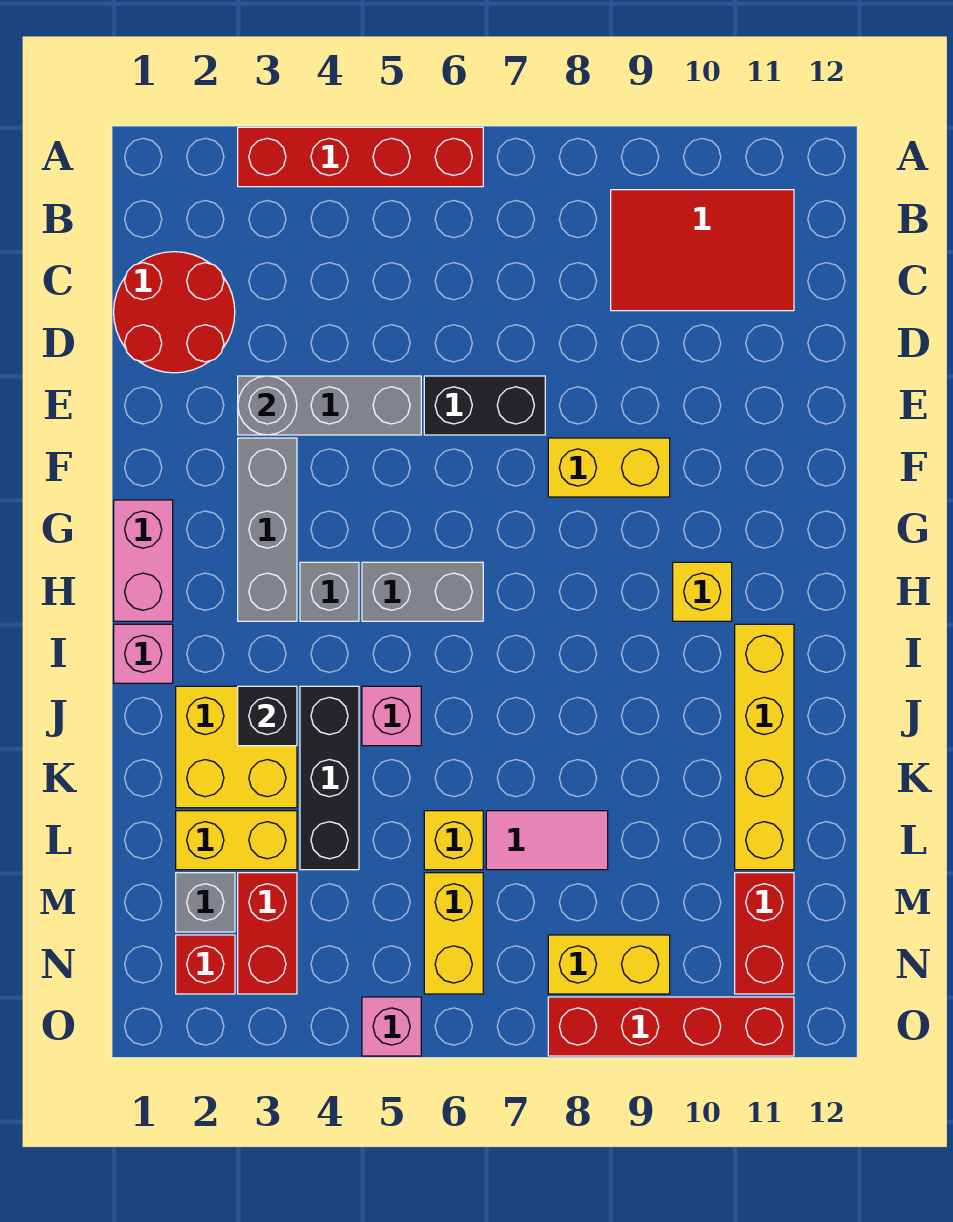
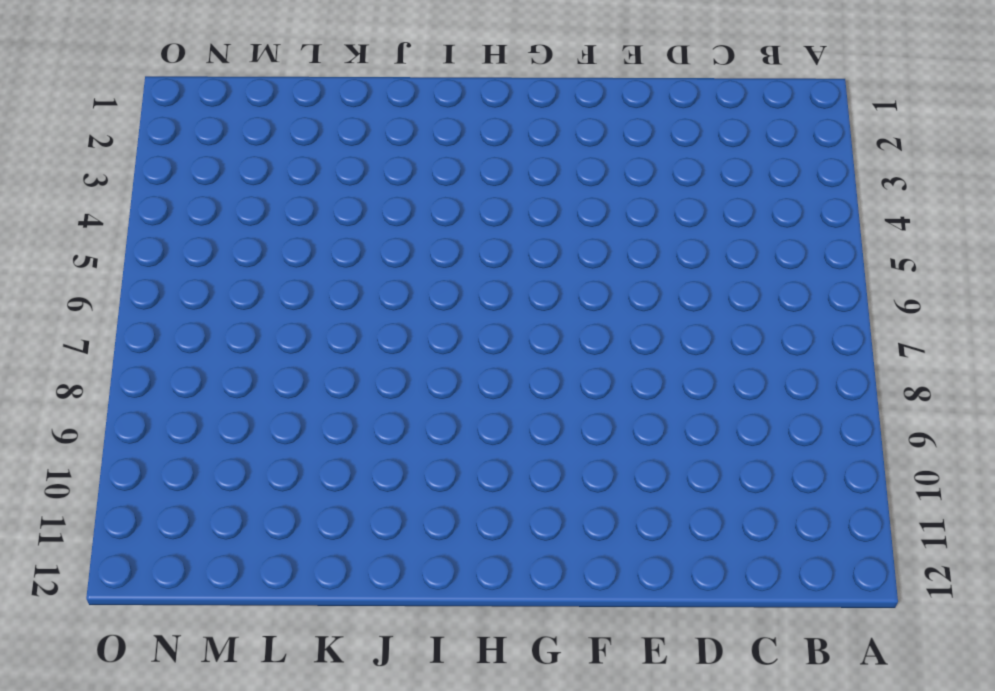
none -> red brick A3:A6 level 1
none -> red tile B9:C11 level 1
none -> red round brick C1:D2 level 1

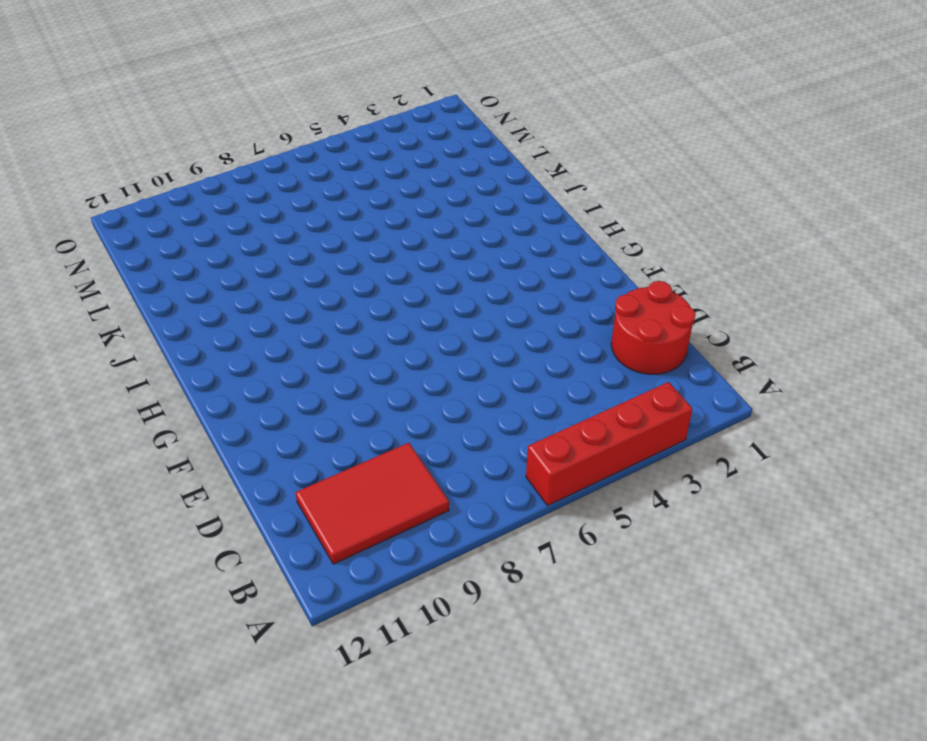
none -> grey brick E3:E5 level 1
none -> black brick E6:E7 level 1
none -> grey brick F3:H3 level 1

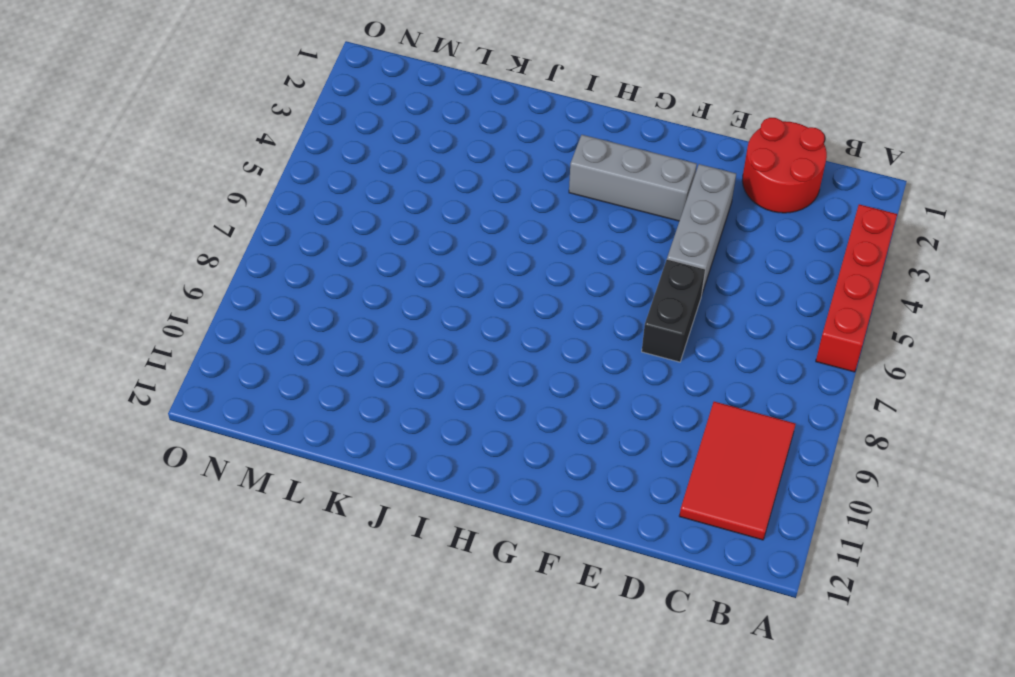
none -> yellow brick F8:F9 level 1
none -> pink brick G1:H1 level 1
none -> grey brick H4 level 1

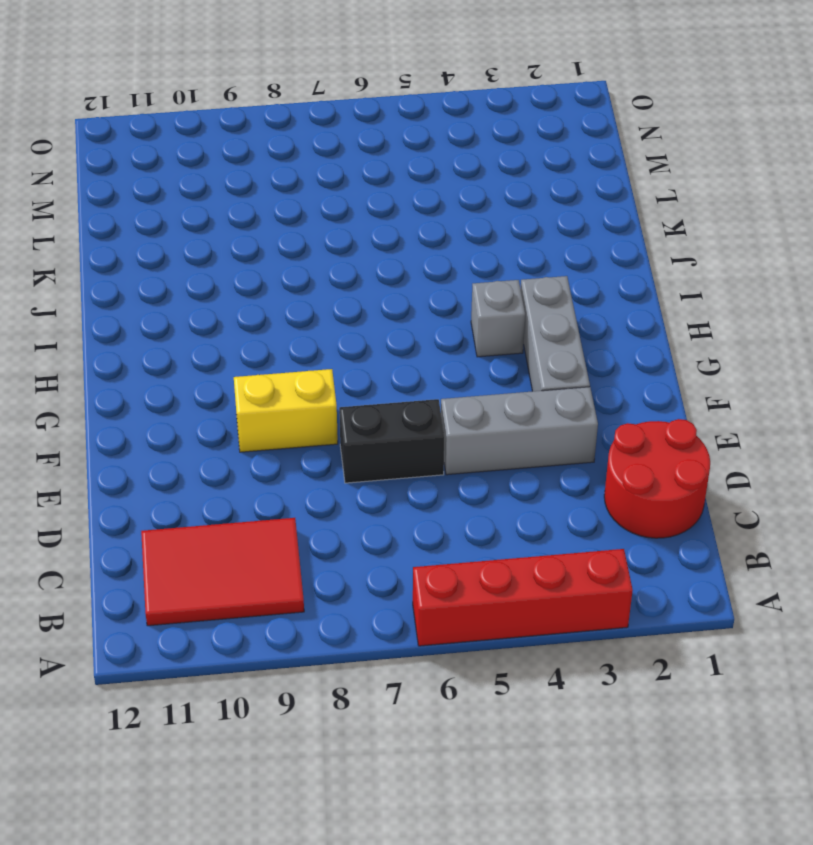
none -> pink brick G1:H1 level 1
none -> grey brick H5:H6 level 1
none -> yellow brick H10 level 1

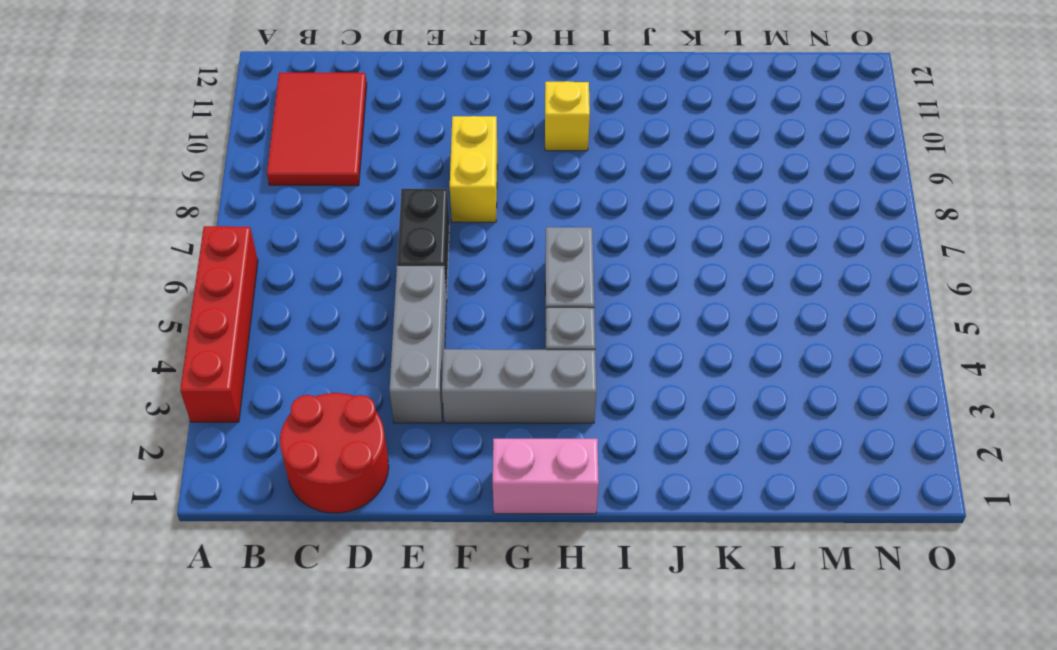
none -> pink brick I1 level 1
none -> yellow brick I11:L11 level 1
none -> yellow brick J2:K3 level 1

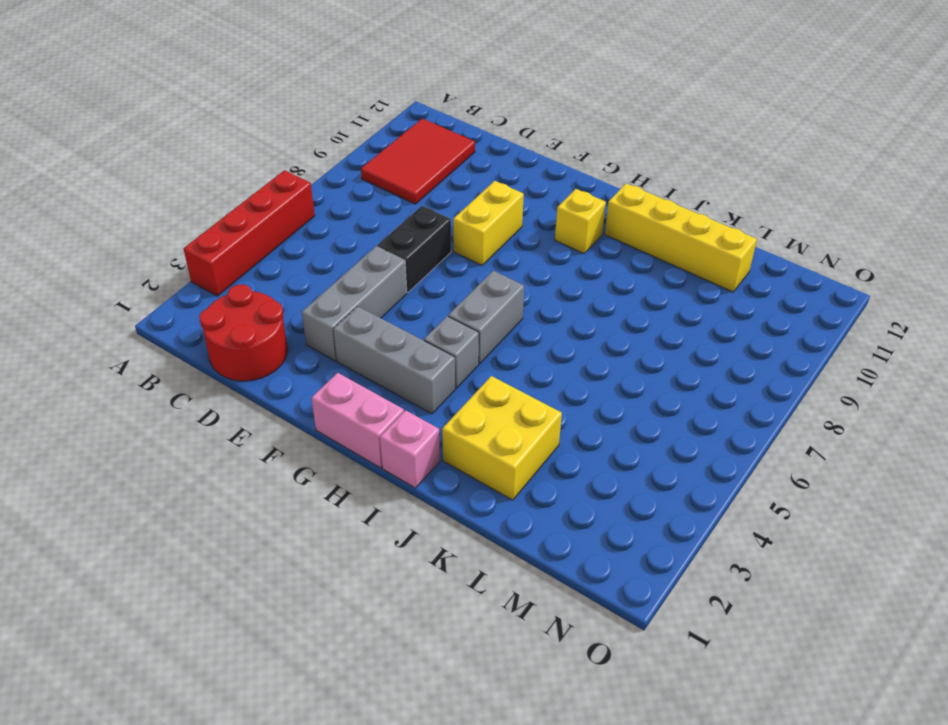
none -> black brick J4:L4 level 1
none -> pink brick J5 level 1
none -> yellow brick L2:L3 level 1

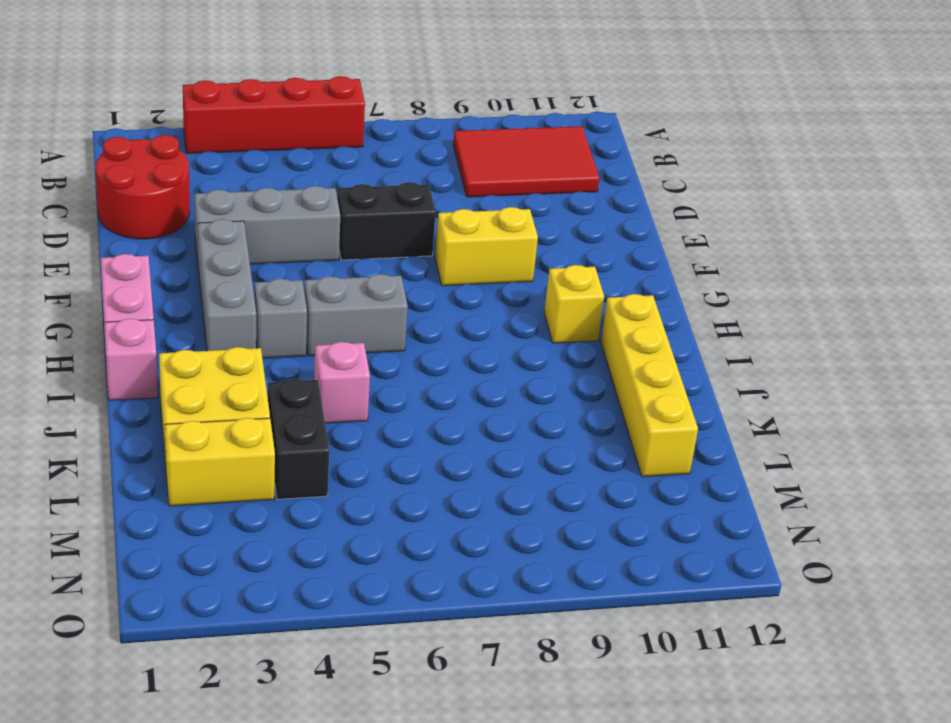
black brick K4:L4 level 1 -> black brick J4:L4 level 1
none -> yellow brick L6 level 1
none -> pink tile L7:L8 level 1
none -> grey brick M2 level 1

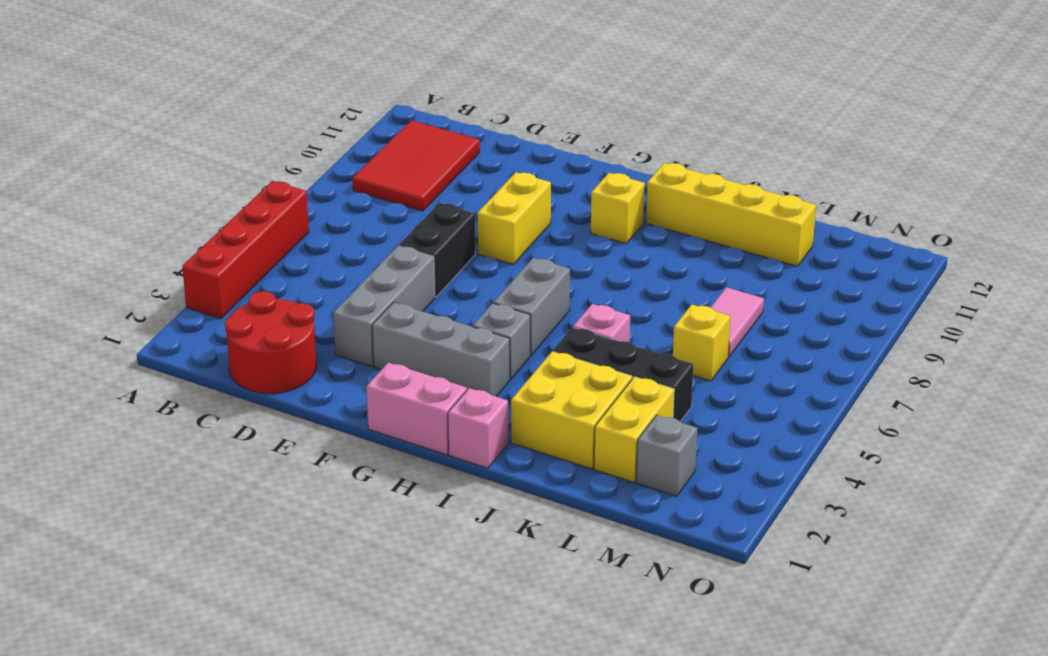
none -> red brick M3:N3 level 1
none -> yellow brick M6:N6 level 1
none -> red brick M11:N11 level 1

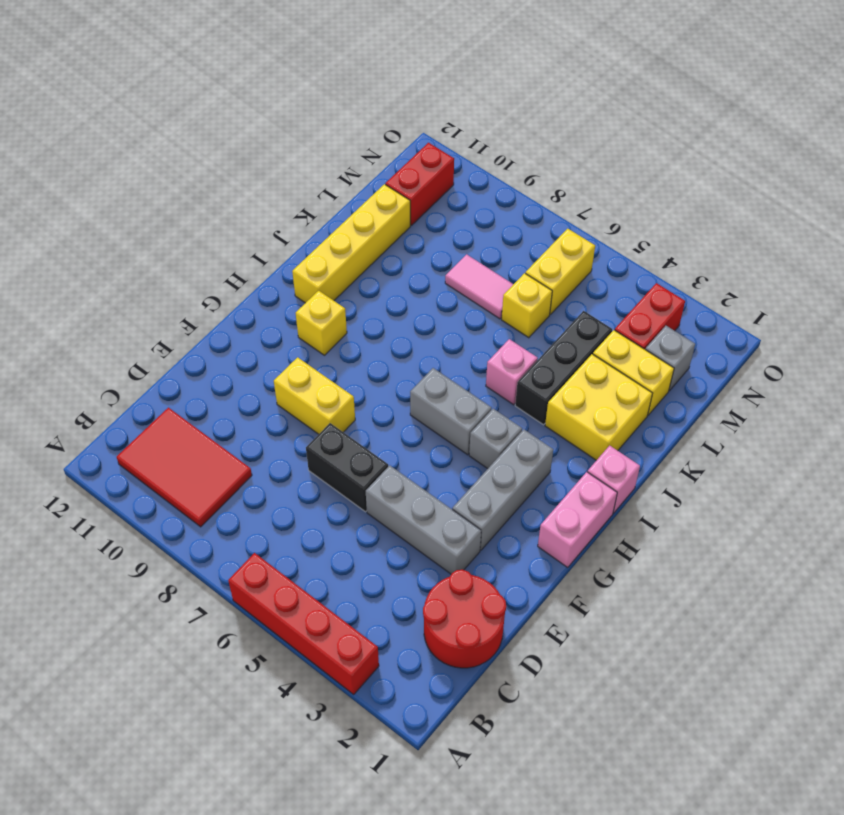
none -> red brick N2 level 1
none -> yellow brick N8:N9 level 1
none -> pink brick O5 level 1

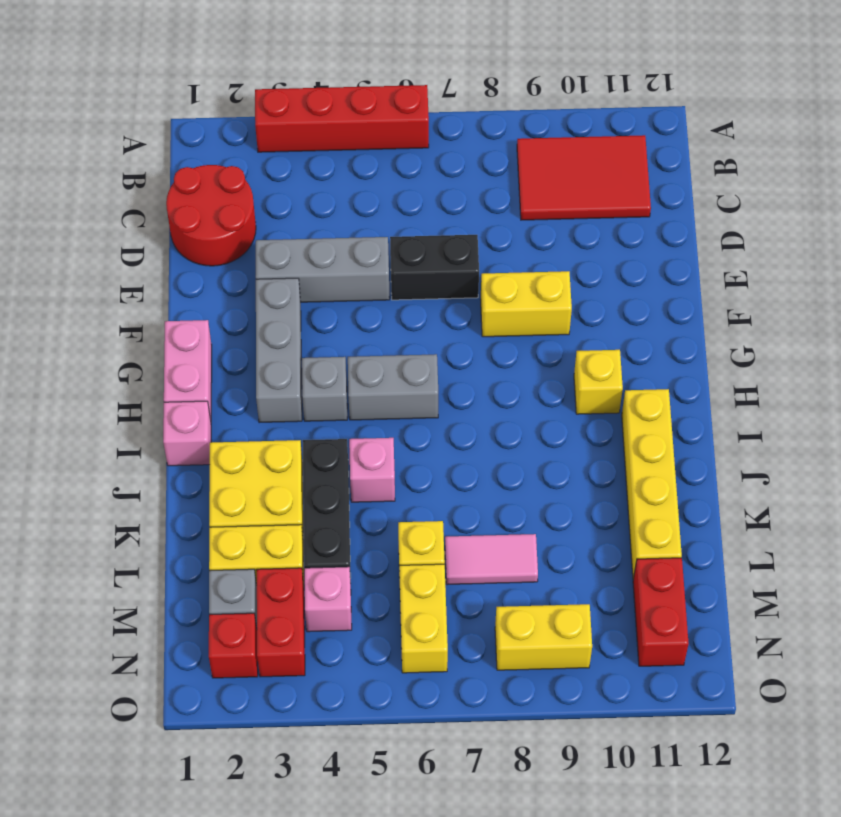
pink brick M4 level 1 -> pink brick O5 level 1
none -> red brick O8:O11 level 1
none -> grey round brick E3 level 2
none -> black brick J3 level 2

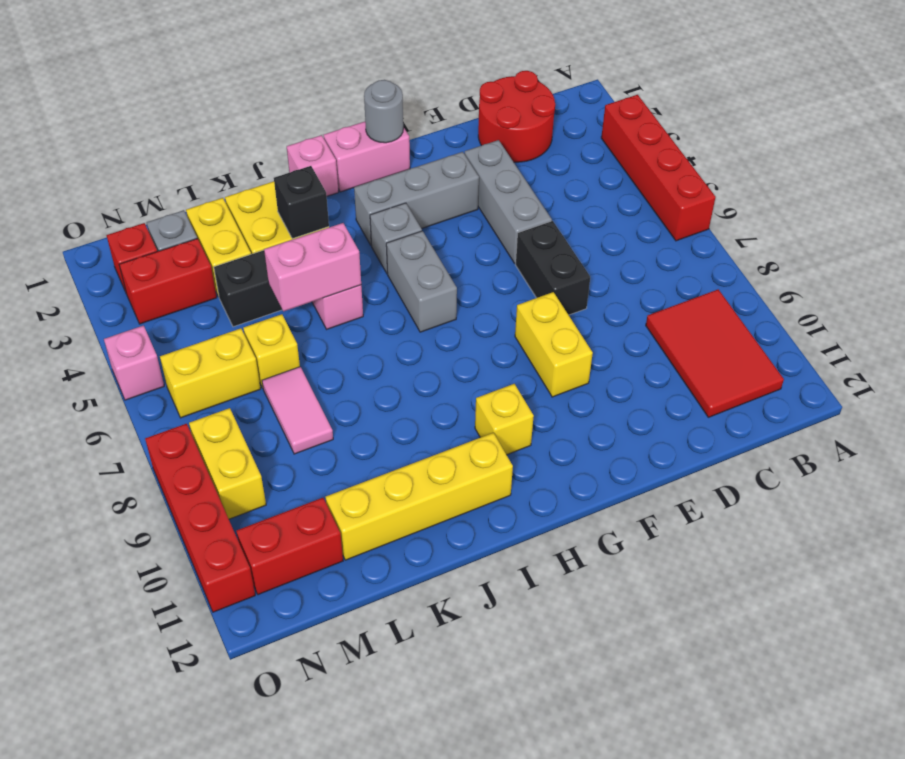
grey round brick G1 level 2 -> grey round brick E3 level 2
pink brick J5:K5 level 2 -> none

